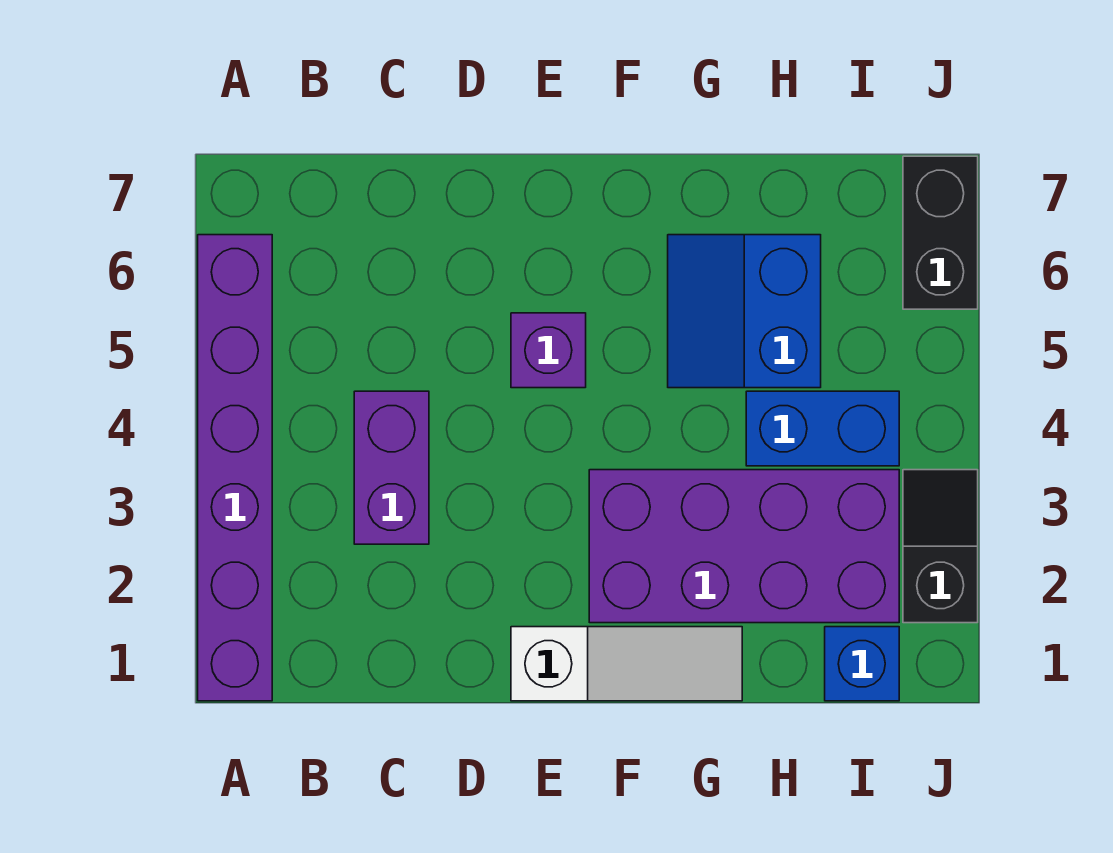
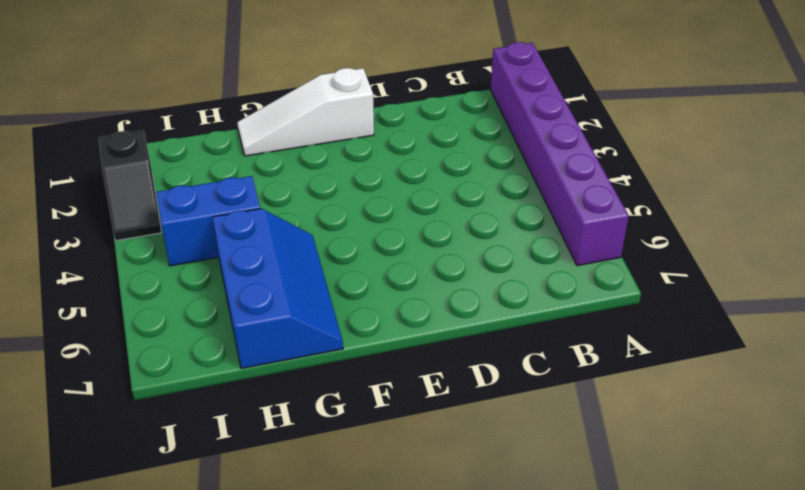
blue slope G5:H7 level 1 top H -> blue slope G5:H6 level 1 top H
none -> purple brick C3:C4 level 1
none -> purple brick E5 level 1

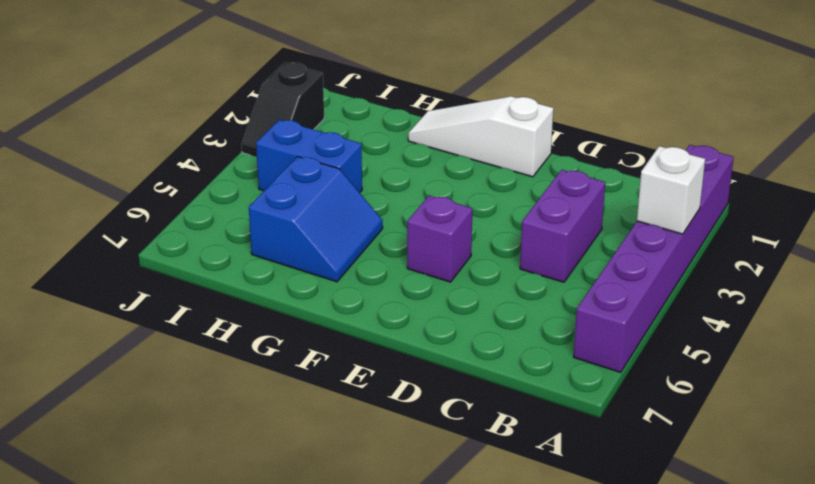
white brick A3 level 2 -> none
none -> purple brick F2:I3 level 1
none -> blue brick I1 level 1

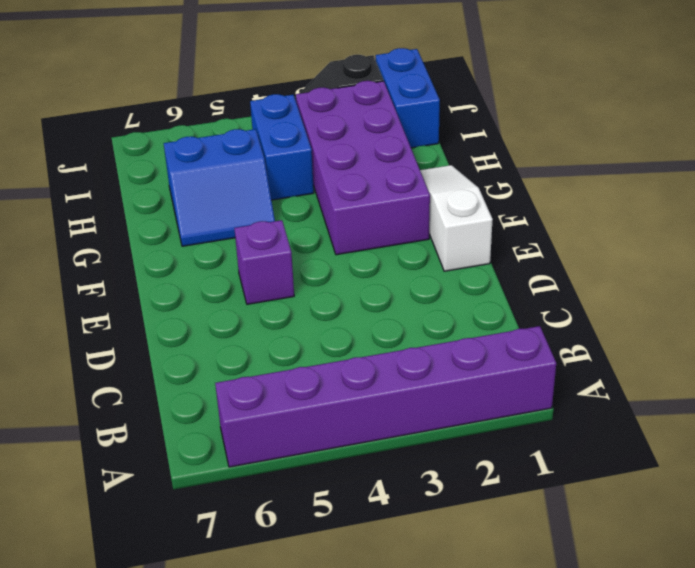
blue brick I1:J1 level 1 -> blue brick I1 level 1
none -> purple brick C3:C4 level 1
none -> black brick J6:J7 level 1

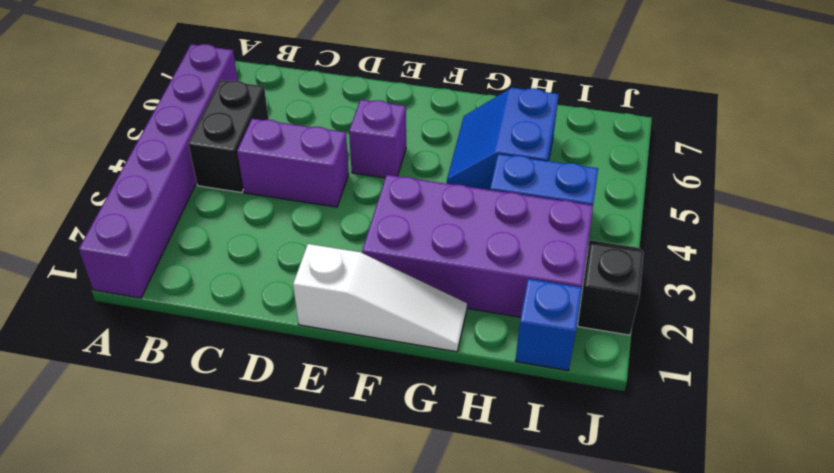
black brick B4:B5 level 1 -> black brick J6:J7 level 1
purple brick C4:D4 level 1 -> purple brick C3:C4 level 1

